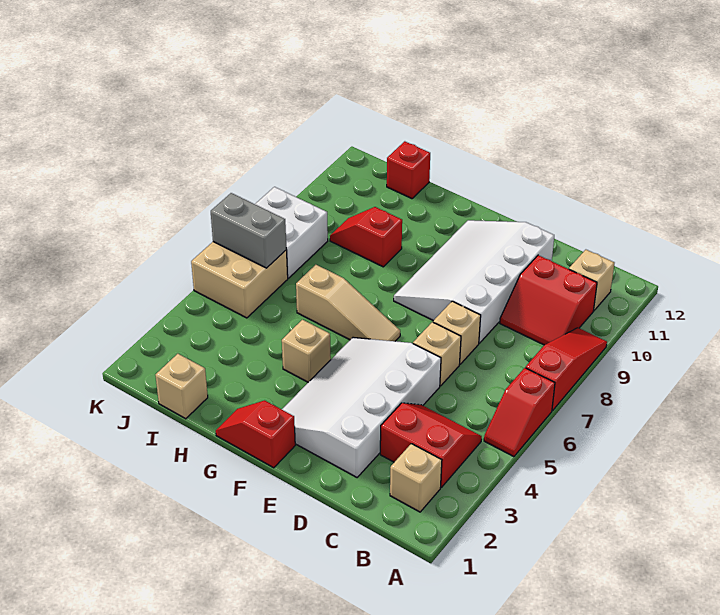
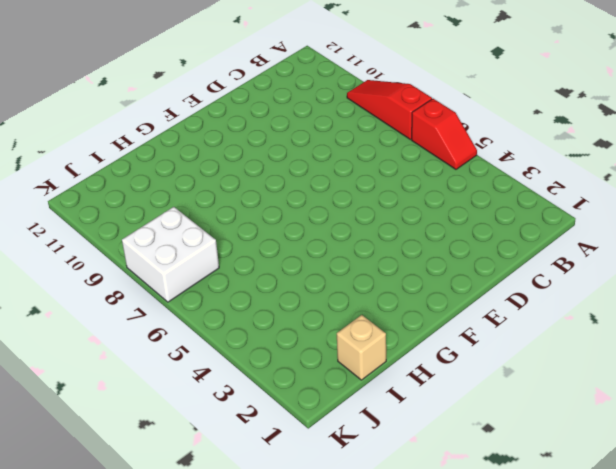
none -> tan brick B2 level 1
none -> red slope B3:C4 level 1 top 3
none -> red slope B9:C10 level 1 top 10

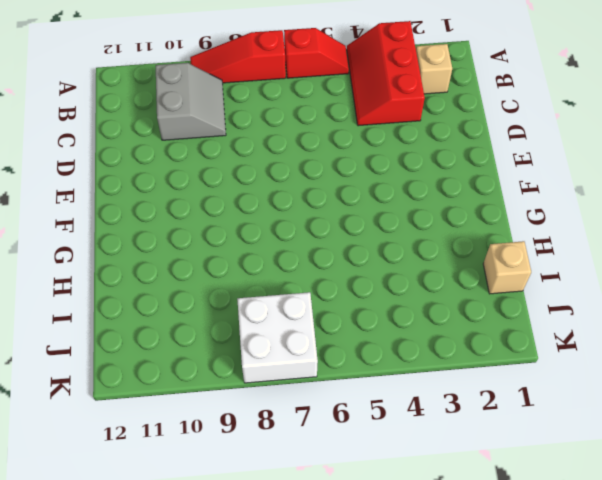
red slope A3:C4 level 1 top 3 -> red slope B3:C4 level 1 top 3
grey slope B9:C10 level 1 top 10 -> red slope B9:C10 level 1 top 10
none -> tan brick B11 level 1
none -> white slope D2:F5 level 1 top D
none -> tan brick D6 level 1

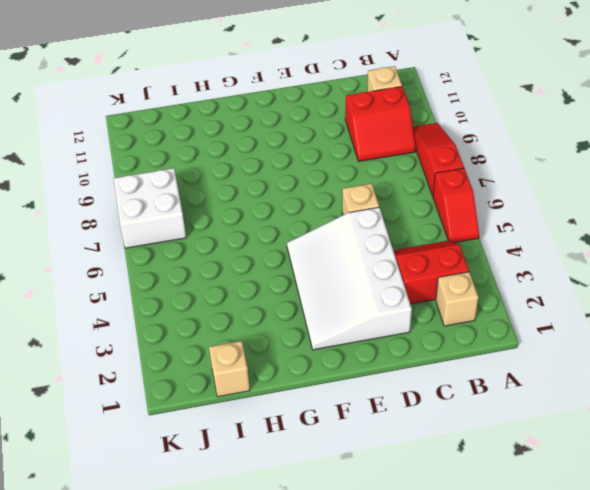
none -> tan brick D7 level 1
none -> white slope D8:F11 level 1 top D
none -> red slope F1:G1 level 1 top F

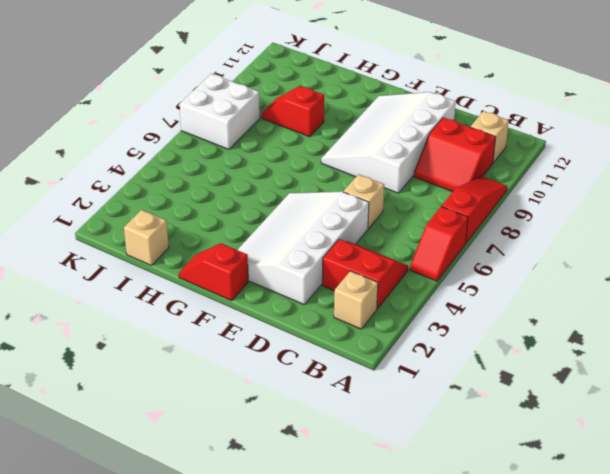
none -> tan brick D7 level 1
none -> tan slope F6:H6 level 1 top H
none -> tan brick G4 level 1

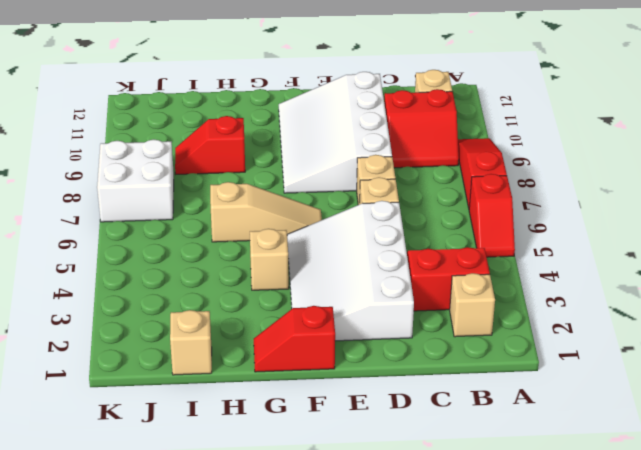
none -> red brick I12 level 1
none -> tan brick J5:K6 level 1
none -> grey brick J6:K6 level 2

